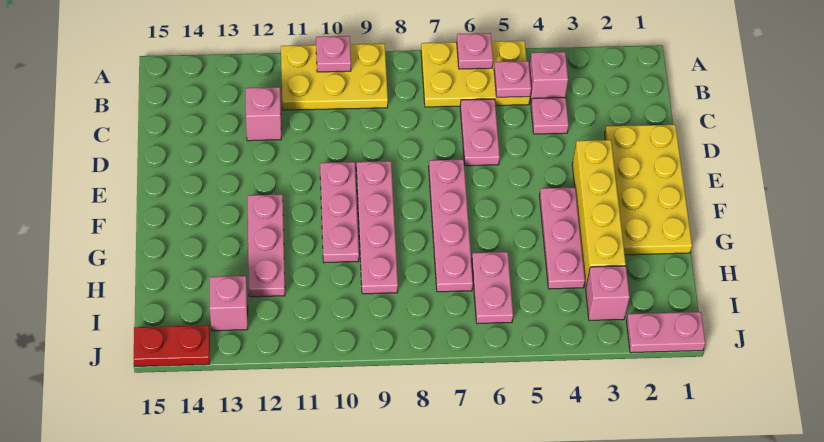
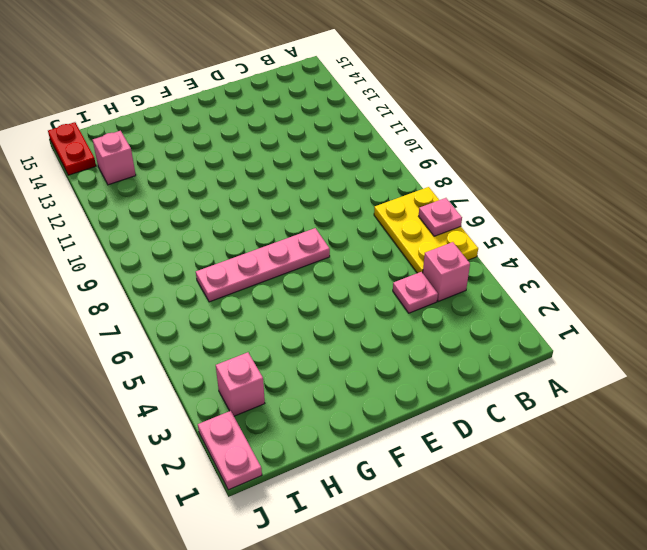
none -> yellow plate A9:B11 level 1
none -> pink plate C6:D6 level 1
none -> pink brick C12 level 1

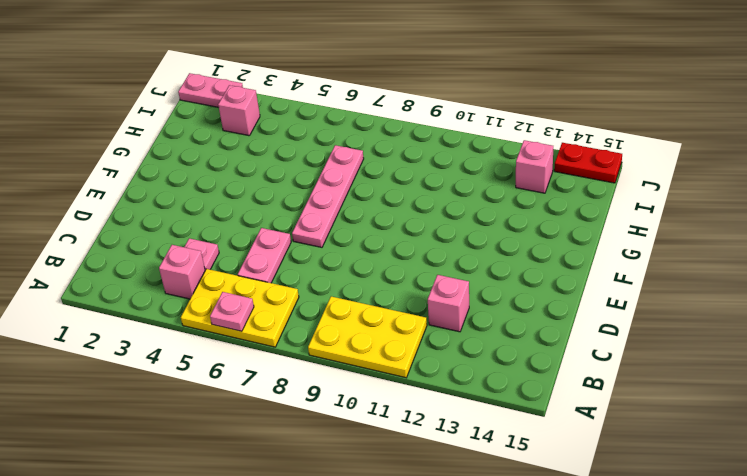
none -> yellow plate D1:G2 level 1
none -> yellow brick E3:H3 level 1
none -> pink plate E9:H9 level 1

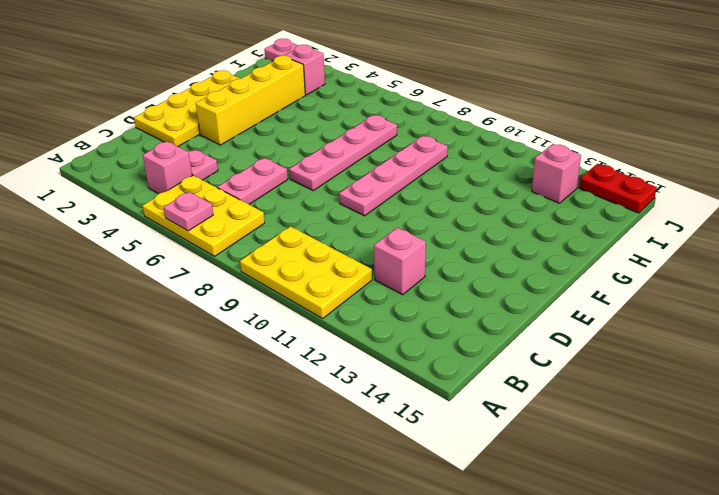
none -> pink plate E10:G10 level 1
none -> pink plate F4:H4 level 1
none -> pink plate F12:H12 level 1

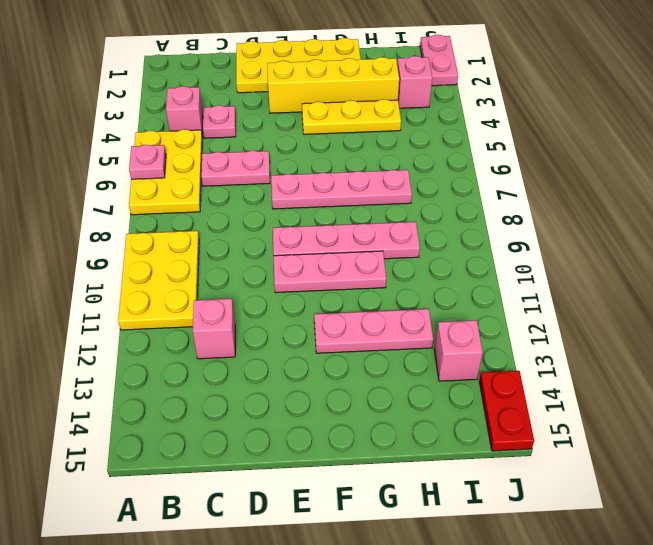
yellow plate F4:H4 level 1 -> pink plate F4:H4 level 1
none -> pink plate H6:I6 level 1
none -> pink plate A10 level 2
none -> pink plate B5 level 2

